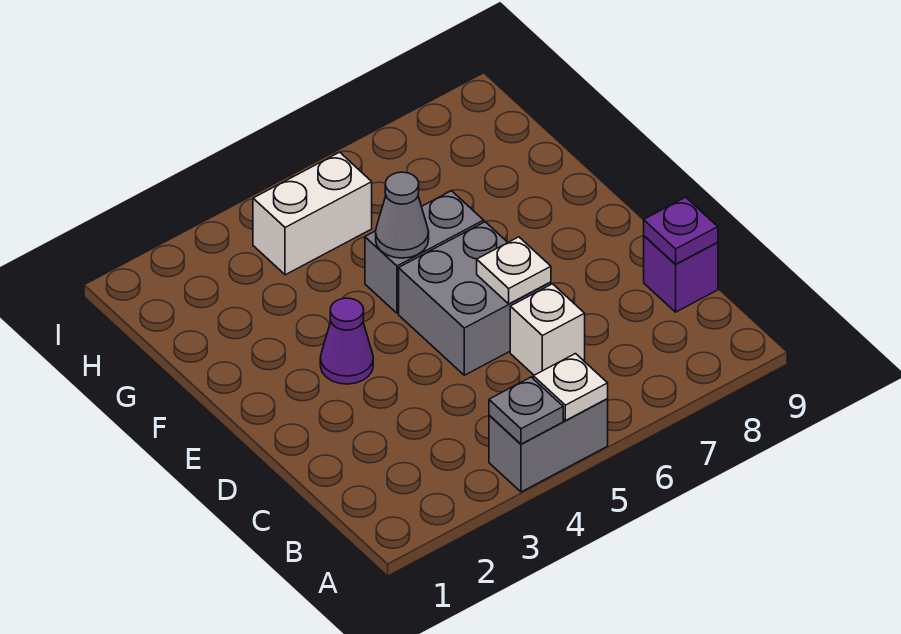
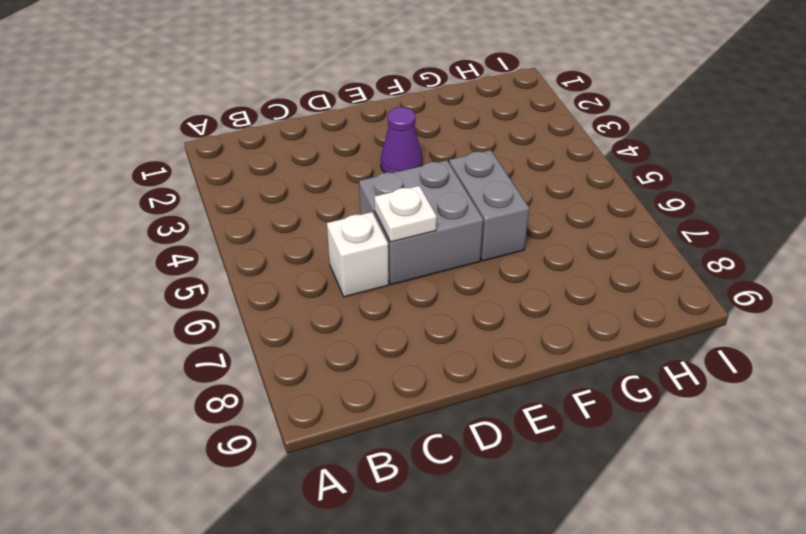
none -> grey brick A4:A5 level 1
none -> purple brick C9 level 1
none -> white brick H4:H5 level 1

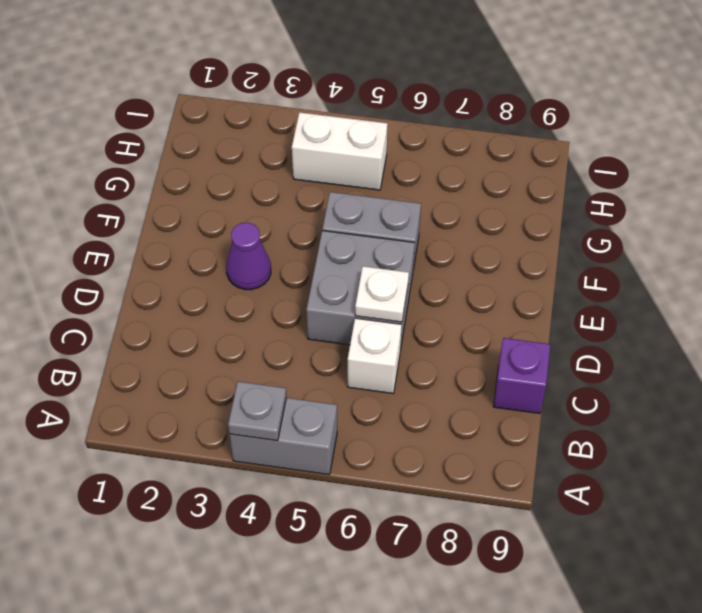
none -> white plate A5 level 2
none -> purple plate C9 level 2
none -> grey cone F5 level 2

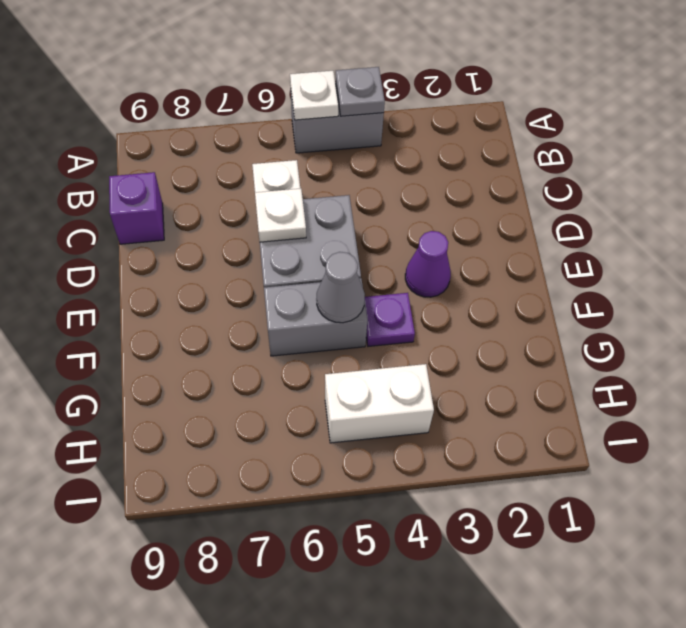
purple plate F4 level 1 -> purple plate C9 level 2

